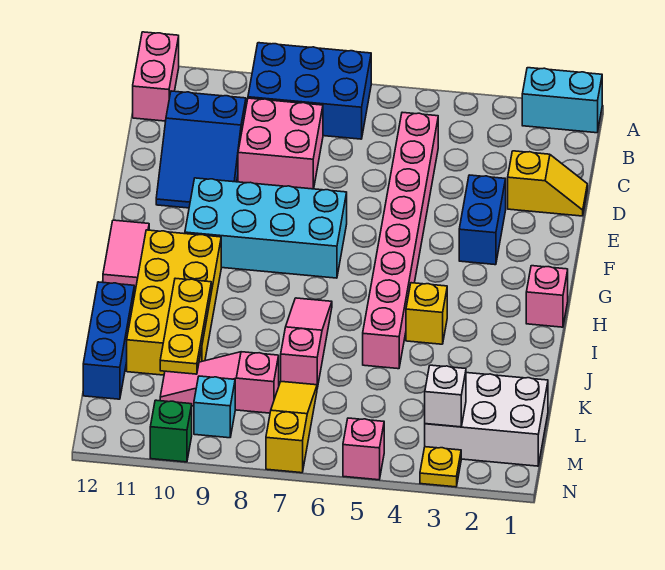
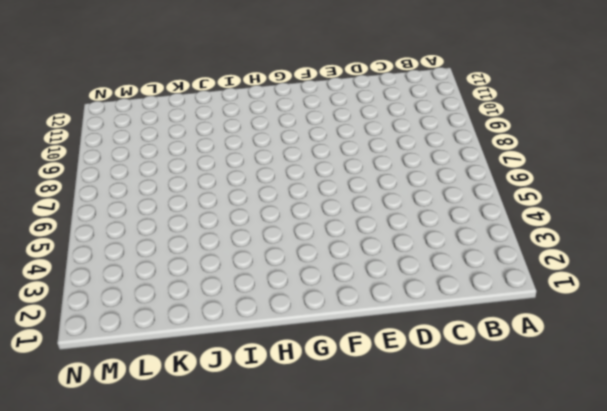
none -> cyan brick A1:A2 level 1
none -> blue brick A7:B9 level 1
none -> pink brick A12:B12 level 1

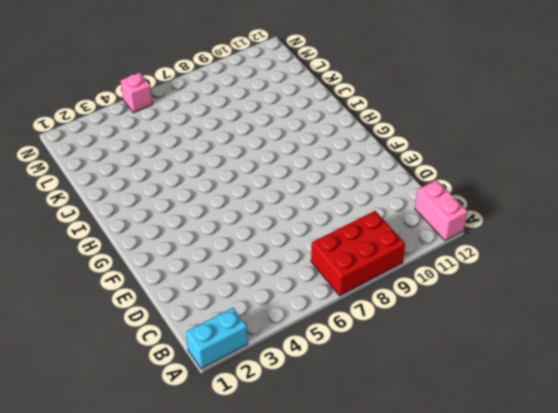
red brick A7:B9 level 1 -> blue brick A7:B9 level 1
none -> pink brick C5:J5 level 1
none -> pink brick C8:D9 level 1
none -> blue slope C10:E11 level 1 top C

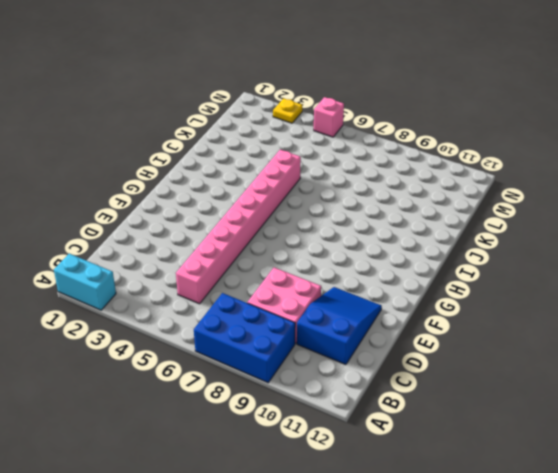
none -> pink brick A12:B12 level 1
none -> yellow slope D1:D2 level 1 top 2
none -> blue brick E3:F3 level 1

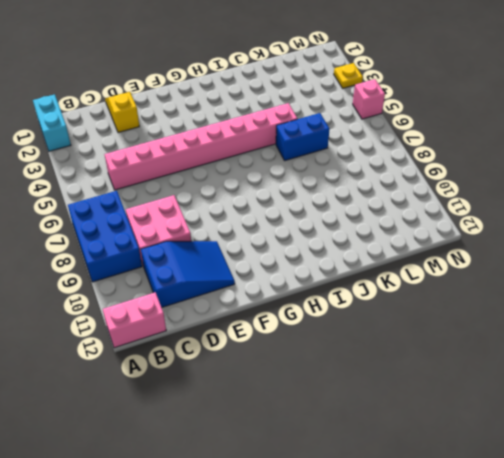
blue brick J6:K6 level 1 -> blue brick E3:F3 level 1
none -> cyan brick F7:G10 level 1
none -> pink tile G12:H12 level 1
none -> pink brick H1 level 1

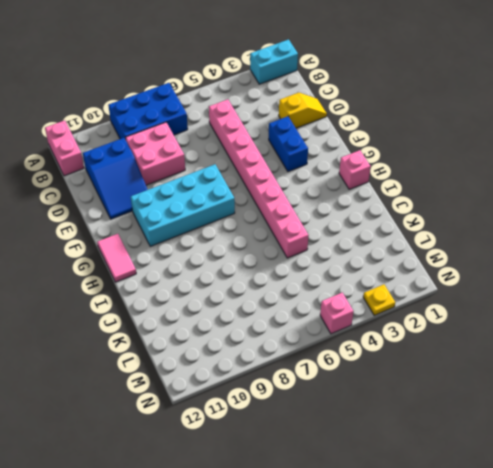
none -> yellow brick H10:K11 level 1
none -> yellow brick I4 level 1
none -> pink slope I7:K7 level 1 top K

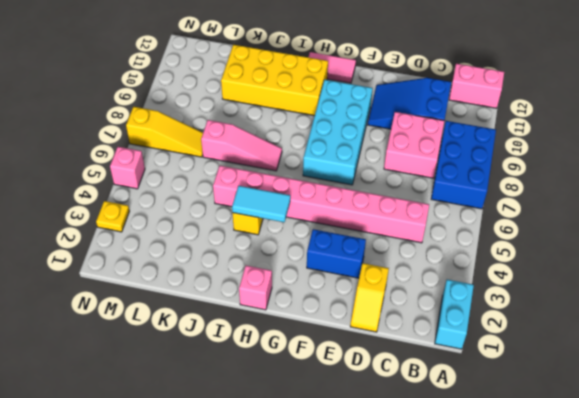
cyan tile H4:I4 level 2 -> none
none -> blue brick J12:L12 level 1
none -> white brick L1:M3 level 1
none -> pink slope L8:L10 level 1 top 8

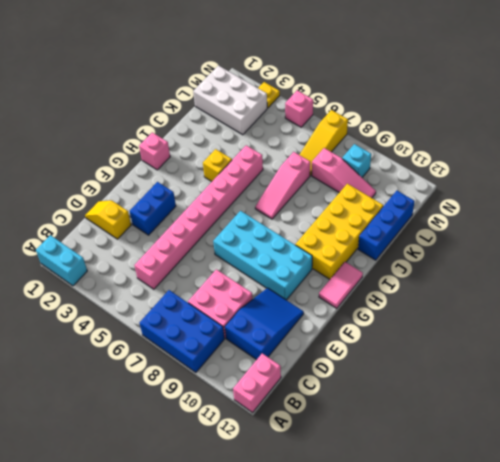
none -> green brick N10 level 1
none -> yellow plate J10:L10 level 2
none -> white brick M3 level 2

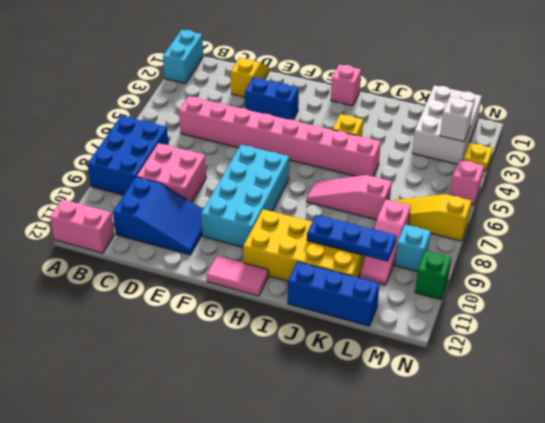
blue plate J10:L10 level 2 -> yellow plate J10:L10 level 2

